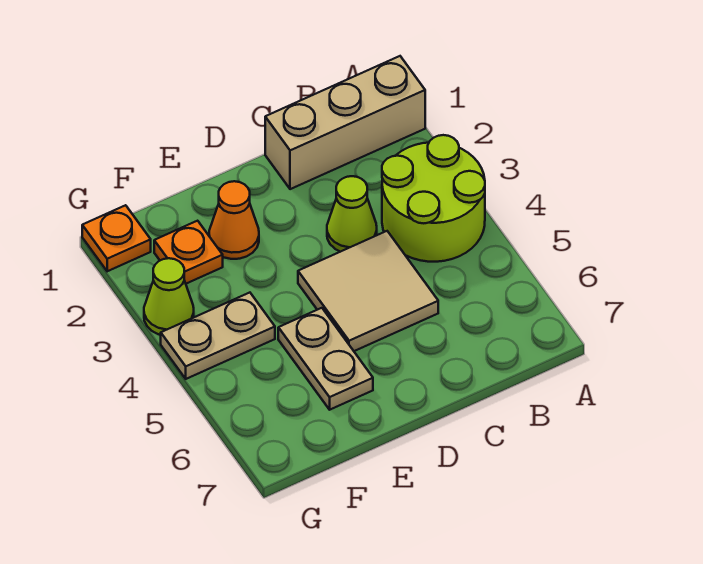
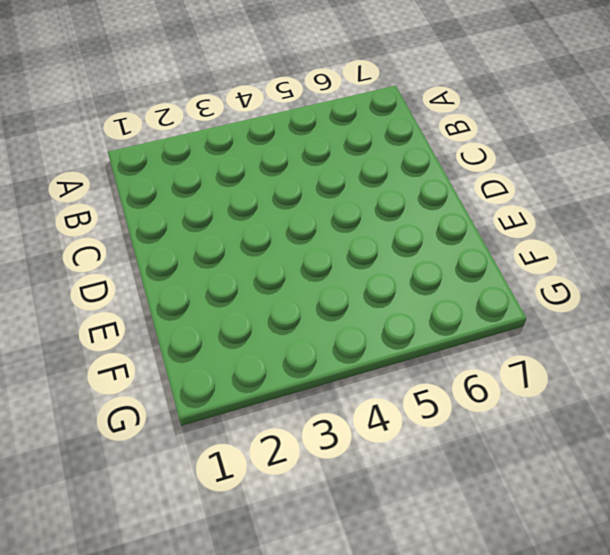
none -> tan brick A1:C1 level 1
none -> lime round brick A3:B4 level 1

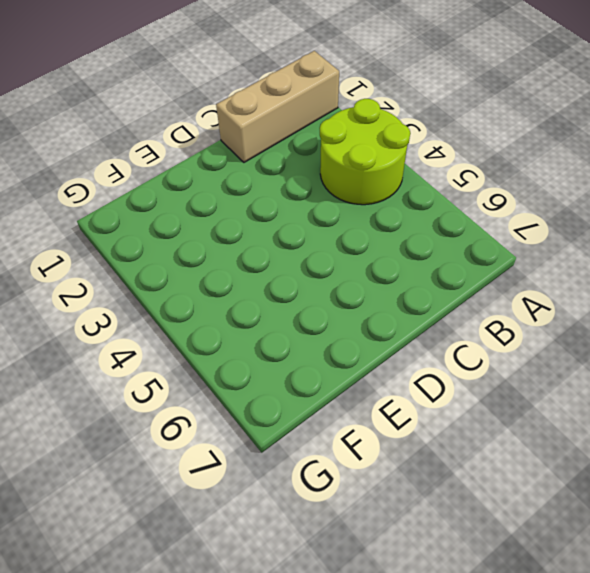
none -> lime cone C3 level 1
none -> tan tile C4:D5 level 1

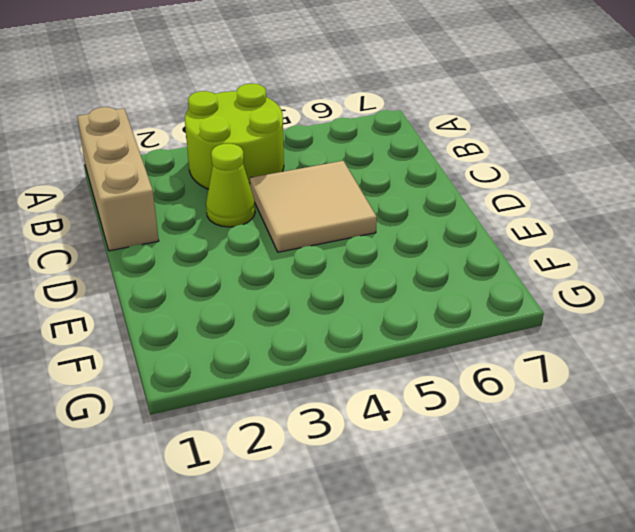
none -> orange cone E2 level 1
none -> tan plate E5:E6 level 1

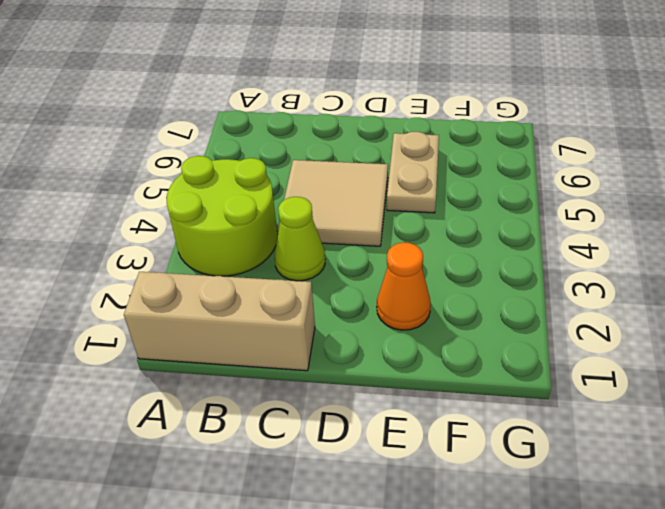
none -> orange plate F2 level 1
none -> tan plate F4:G4 level 1

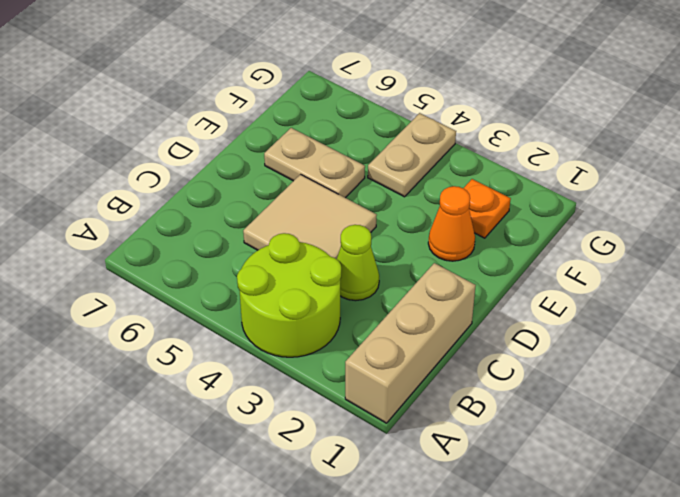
none -> orange plate G1 level 1
none -> lime cone G3 level 1

